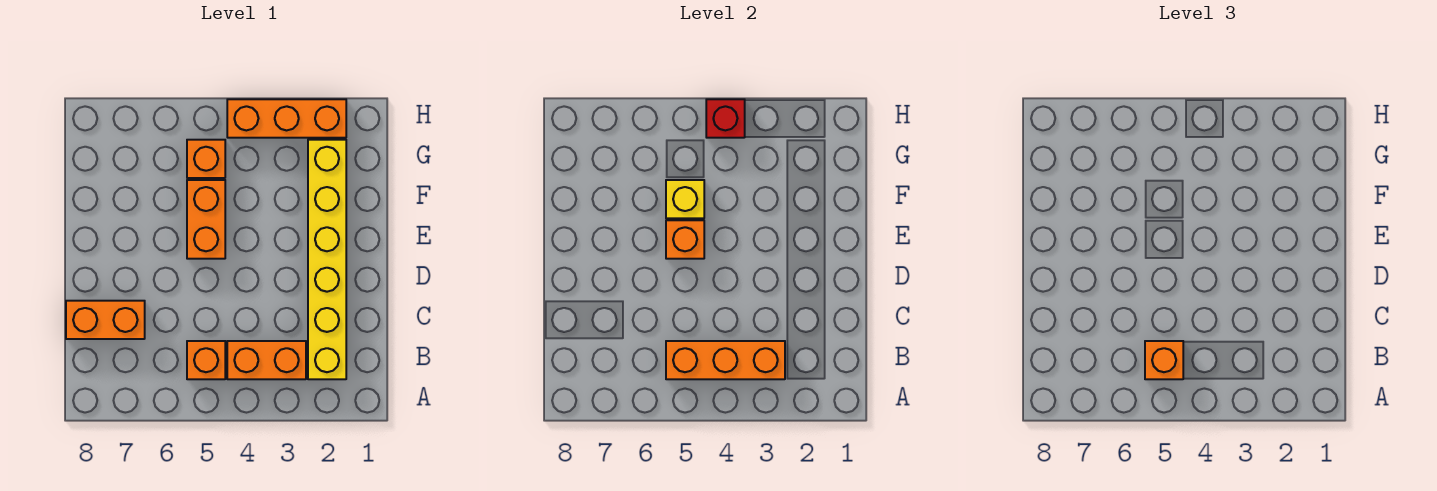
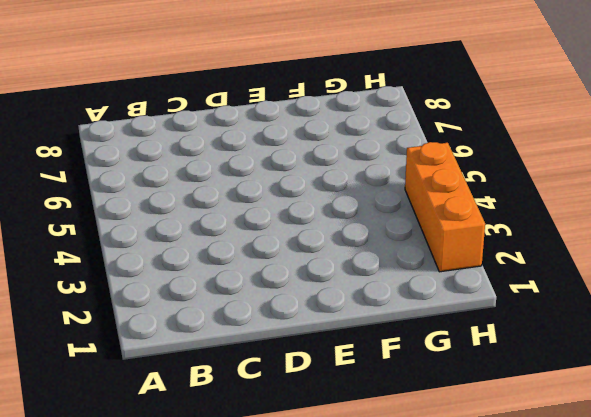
none -> yellow brick B2:G2 level 1
none -> orange brick B3:B4 level 1
none -> orange brick B5 level 1

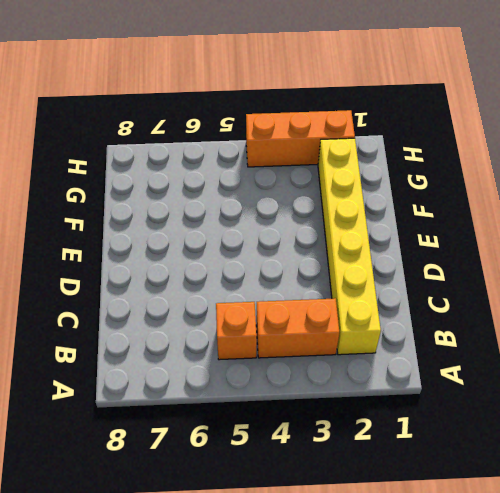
none -> orange brick C7:C8 level 1
none -> orange brick E5:F5 level 1
none -> orange brick G5 level 1

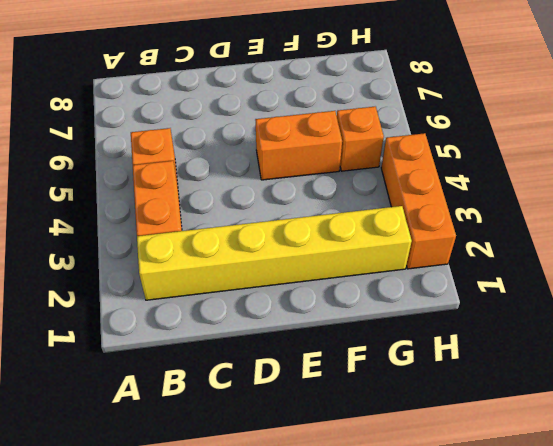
none -> orange brick C7:C8 level 1
none -> orange brick B3:B5 level 2
none -> orange brick E5 level 2

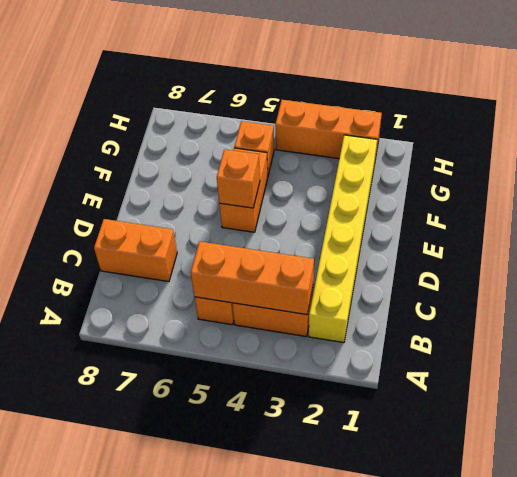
none -> yellow brick F5 level 2
none -> red brick H4 level 2
none -> orange brick B5 level 3

